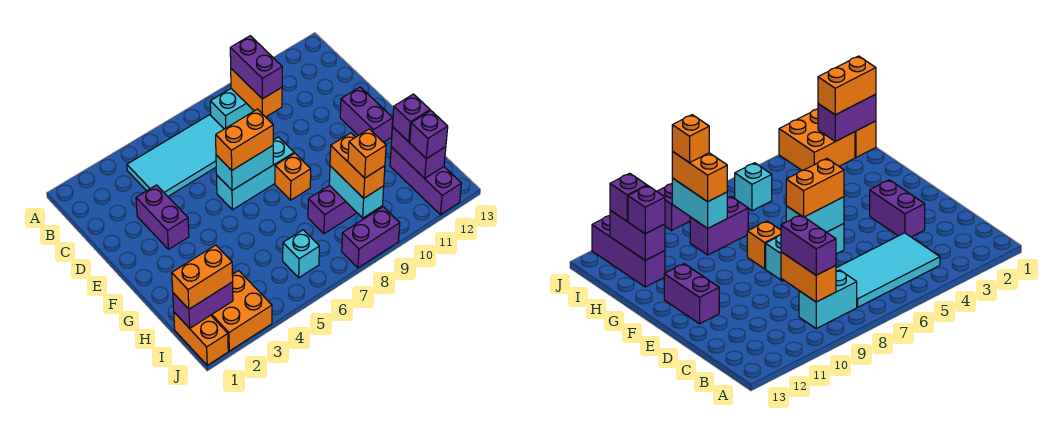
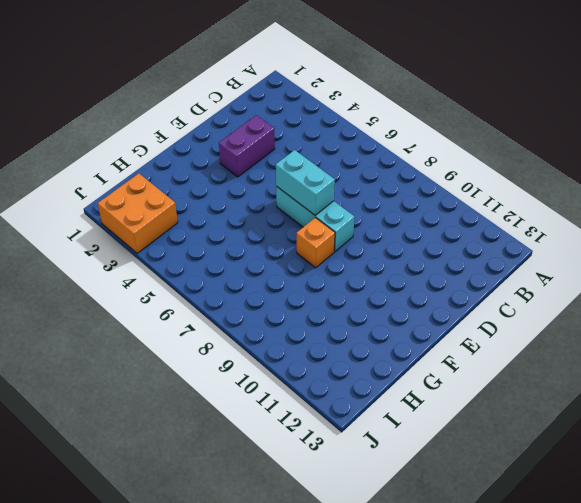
none -> cyan tile B4:C7 level 1
none -> cyan brick B8:B9 level 1
none -> purple brick E12:F12 level 1

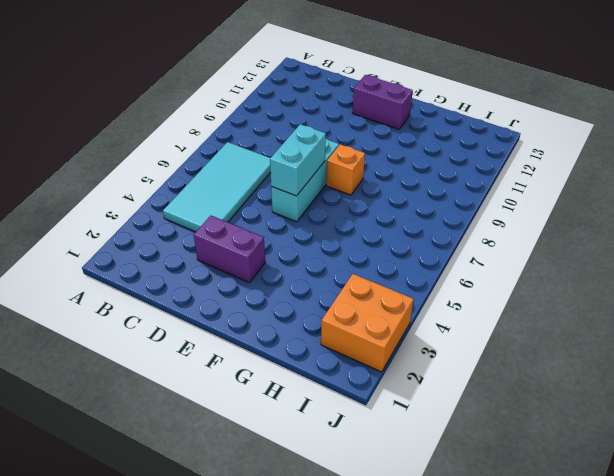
none -> cyan brick B8:B9 level 1
none -> purple brick H8:H9 level 1
none -> purple brick H12:J12 level 1

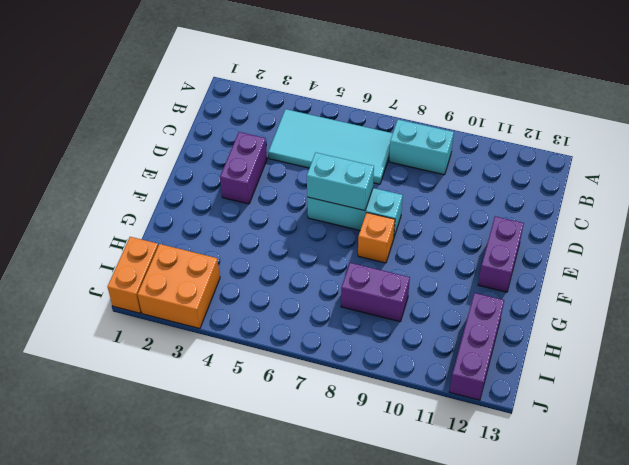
none -> cyan brick I6 level 1
none -> purple brick J8:J9 level 1
none -> orange brick B9:C9 level 2

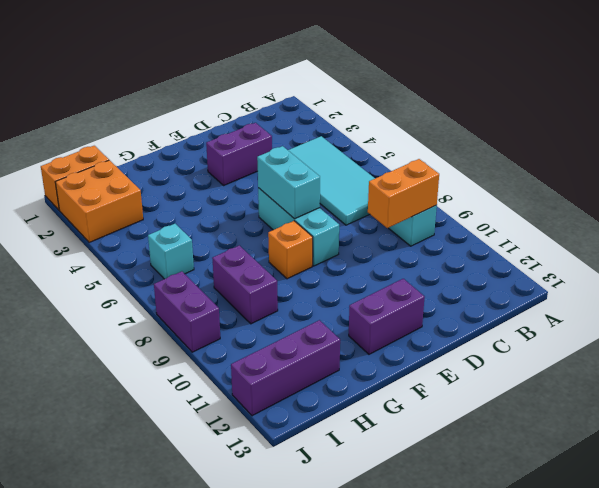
none -> cyan brick H9:I9 level 2
none -> purple brick H12:I12 level 2
none -> purple brick I1:I2 level 2

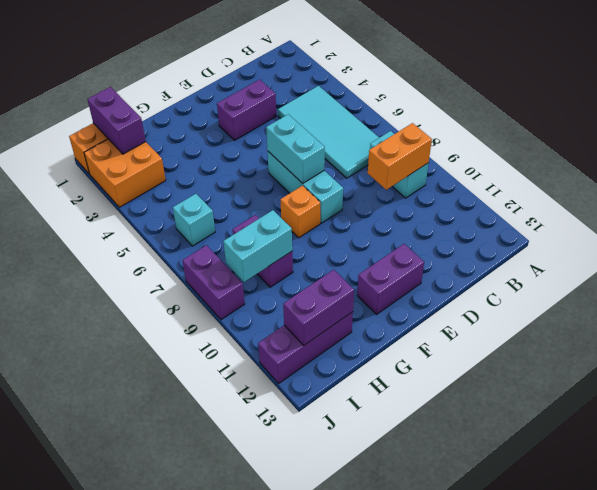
none -> purple brick B9:C9 level 3
none -> orange brick E6:E7 level 3
none -> orange brick H9:I9 level 3

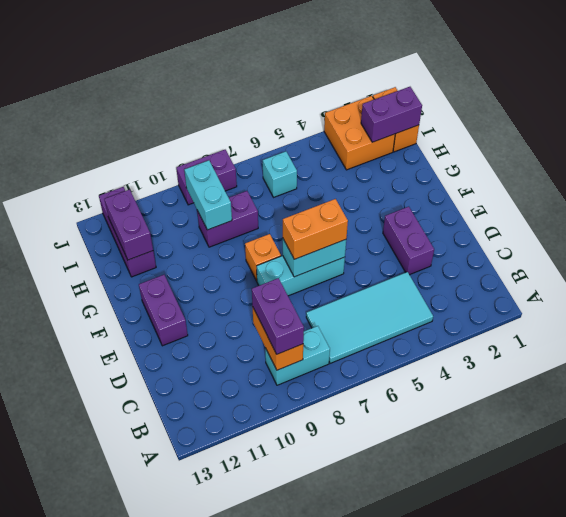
none -> orange brick H9:I9 level 3
none -> purple brick H12 level 3
none -> orange brick I1:I2 level 3

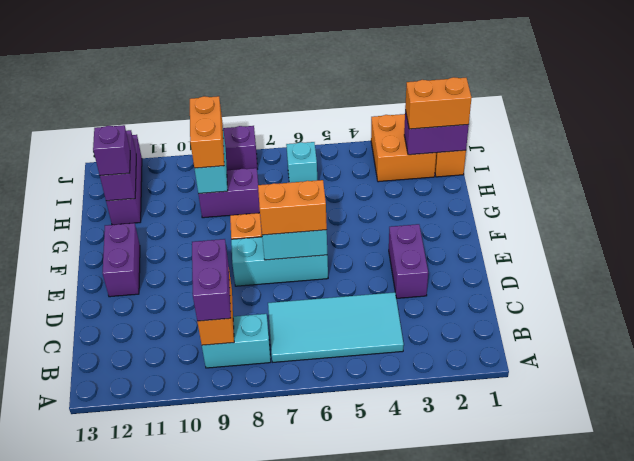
none -> purple brick I12 level 3
none -> orange brick I9 level 4

